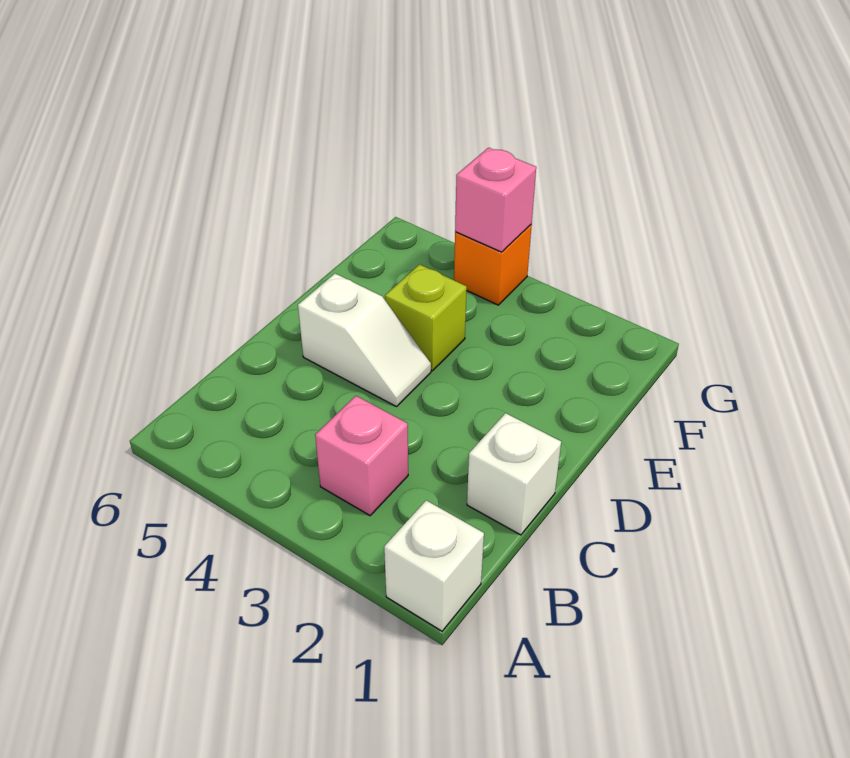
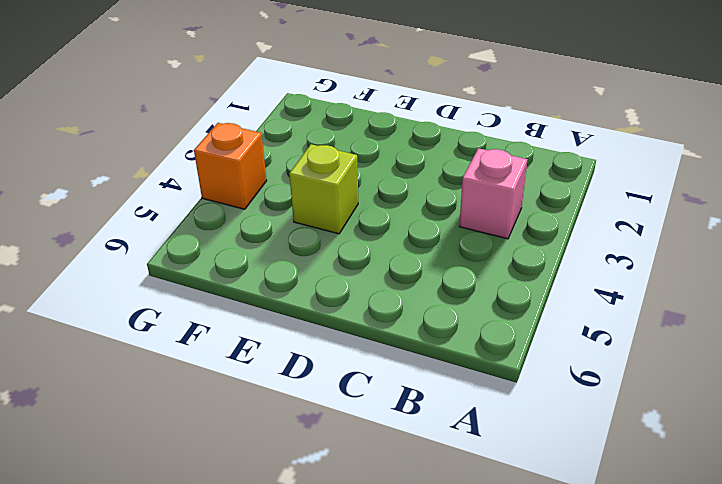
none -> white brick A1 level 1
none -> white brick C1 level 1

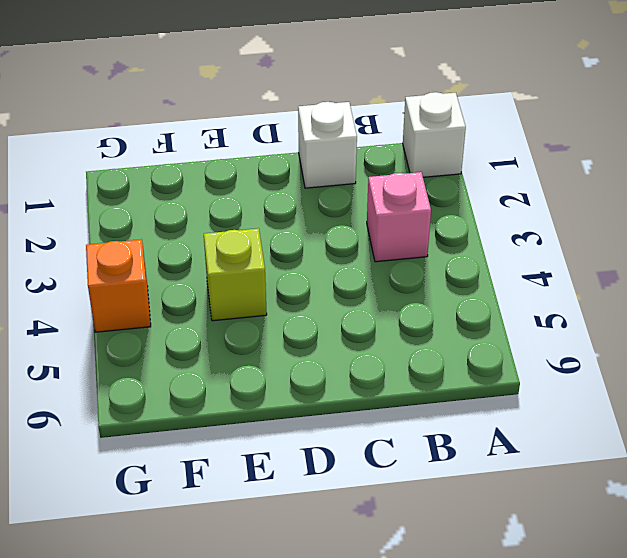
none -> white slope D4:D5 level 1 top 5
none -> pink brick G4 level 2

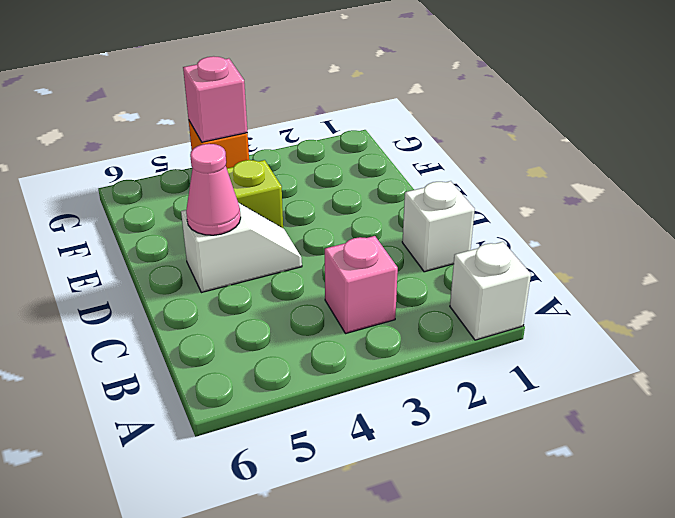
pink cone D5 level 2 -> none

